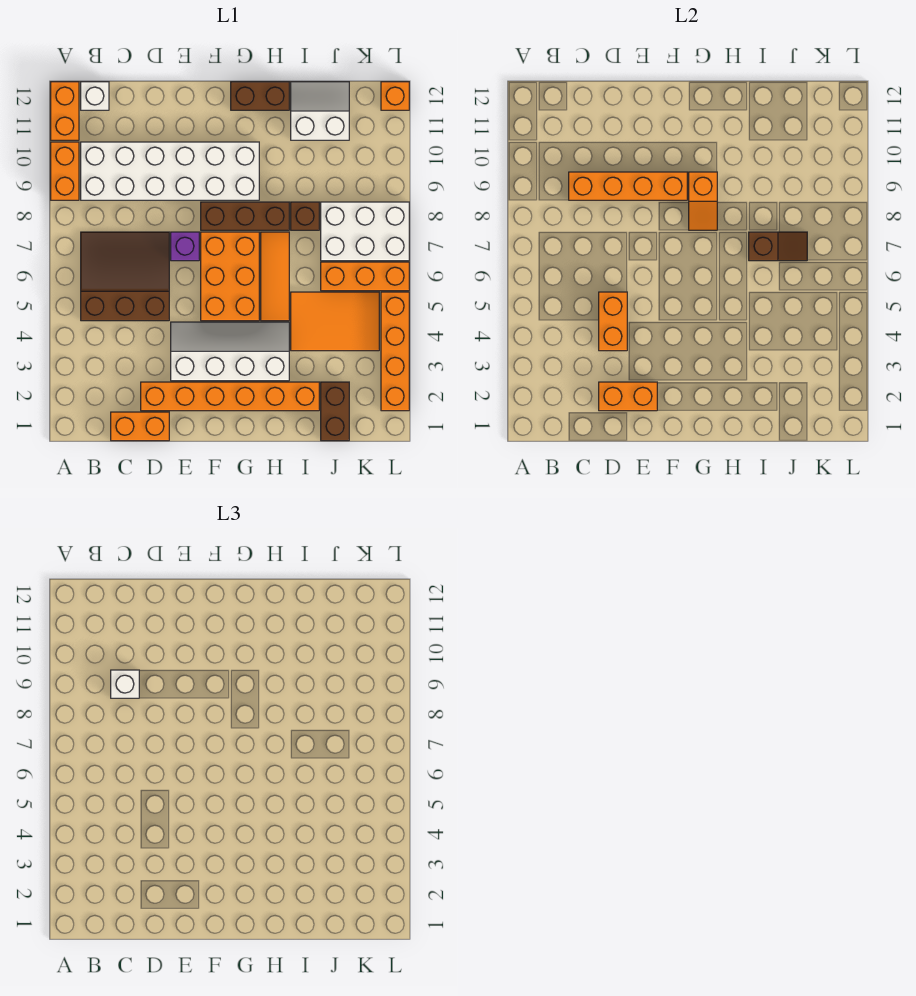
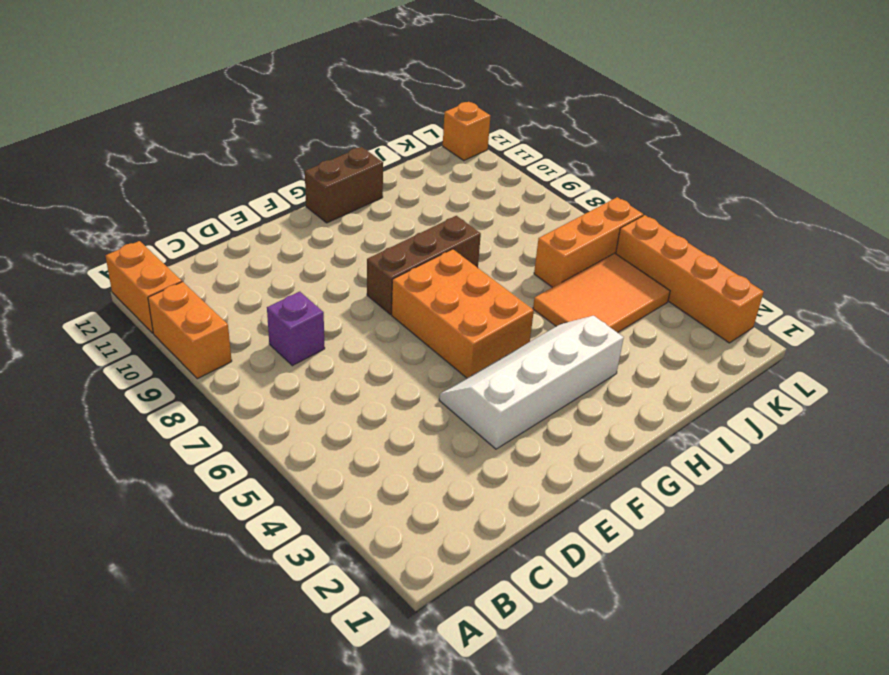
purple brick C8 level 1 -> purple brick E7 level 1
none -> brown slope B5:D7 level 1 top 5
none -> white brick B9:G10 level 1
none -> white brick B12 level 1

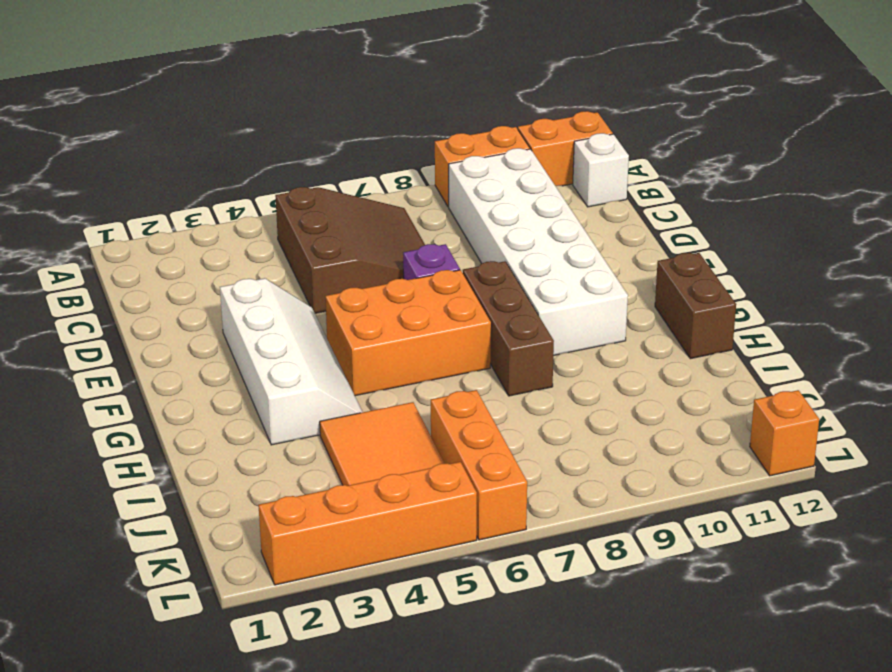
none -> orange brick C1:D1 level 1
none -> orange brick D2:I2 level 1
none -> orange tile H5:H7 level 1

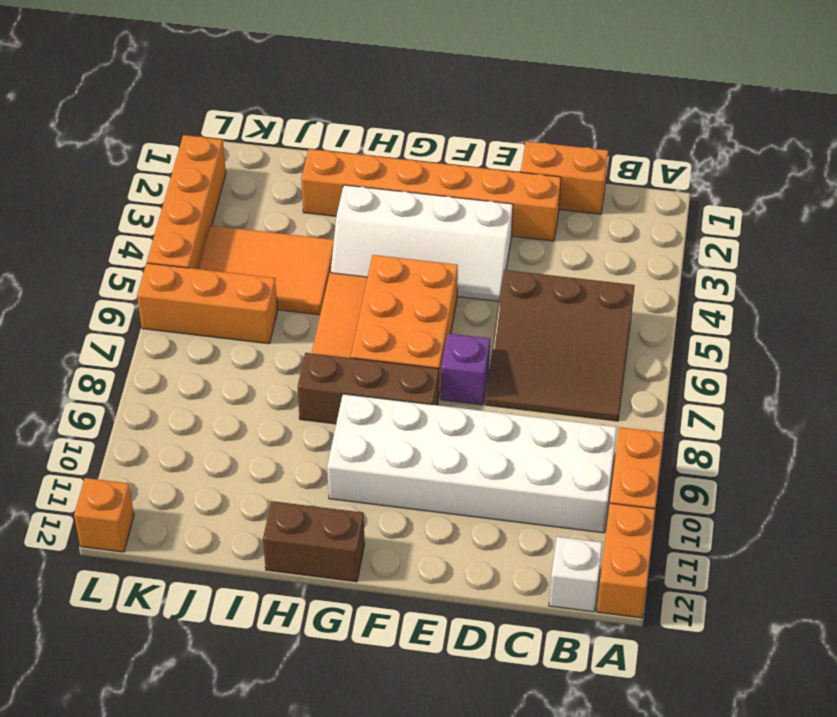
none -> brown brick I8 level 1
none -> white slope I11:J12 level 1 top 11
none -> brown brick J1:J2 level 1

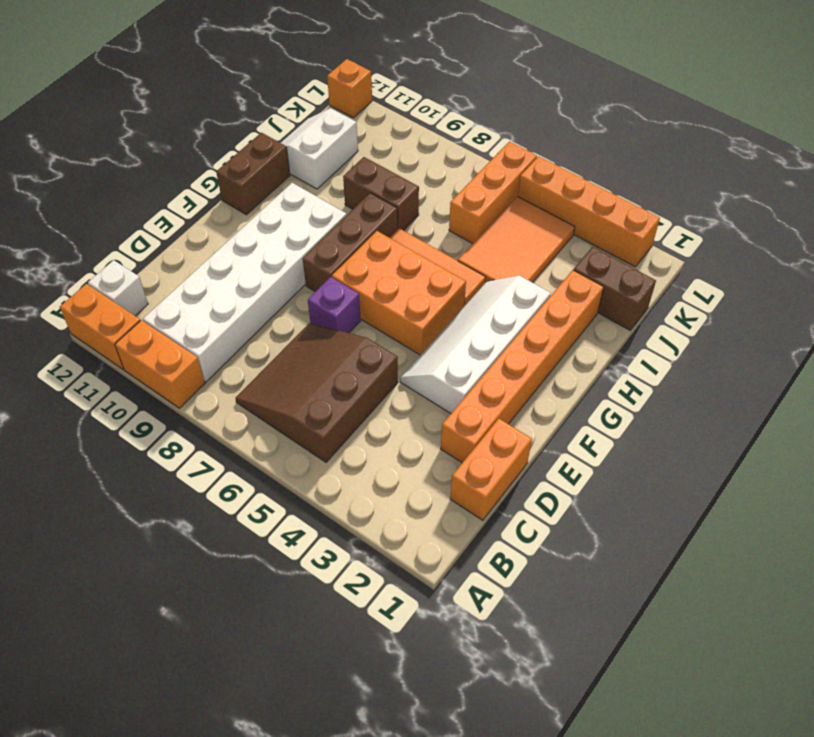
brown brick I8:I9 level 1 -> brown brick I8 level 1
none -> white brick J7:L8 level 1
none -> orange brick C9:F9 level 2
none -> orange brick D2:E2 level 2

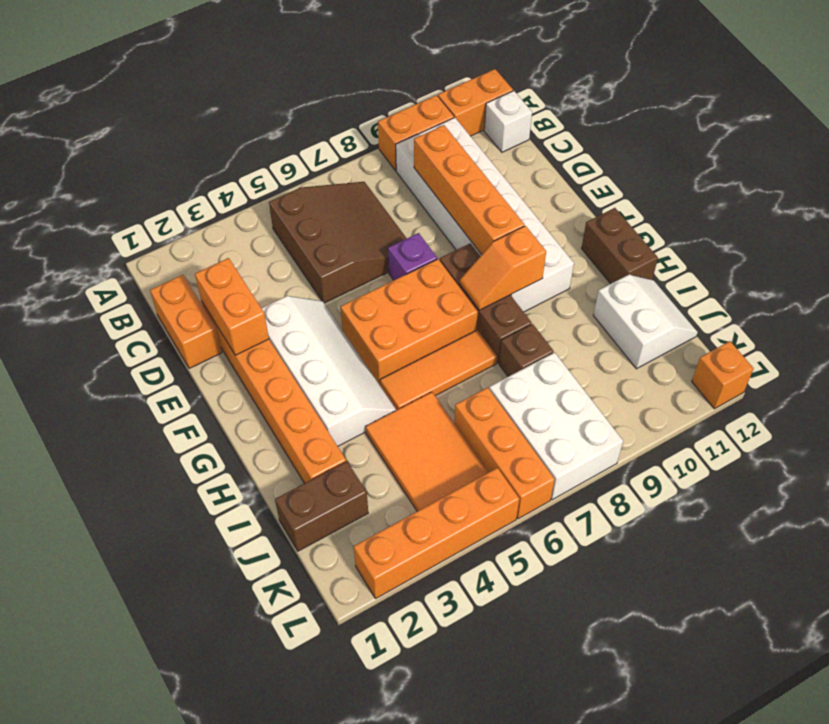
none -> orange brick D4:D5 level 2
none -> brown slope I7:J7 level 2 top I
none -> white brick C9 level 3

